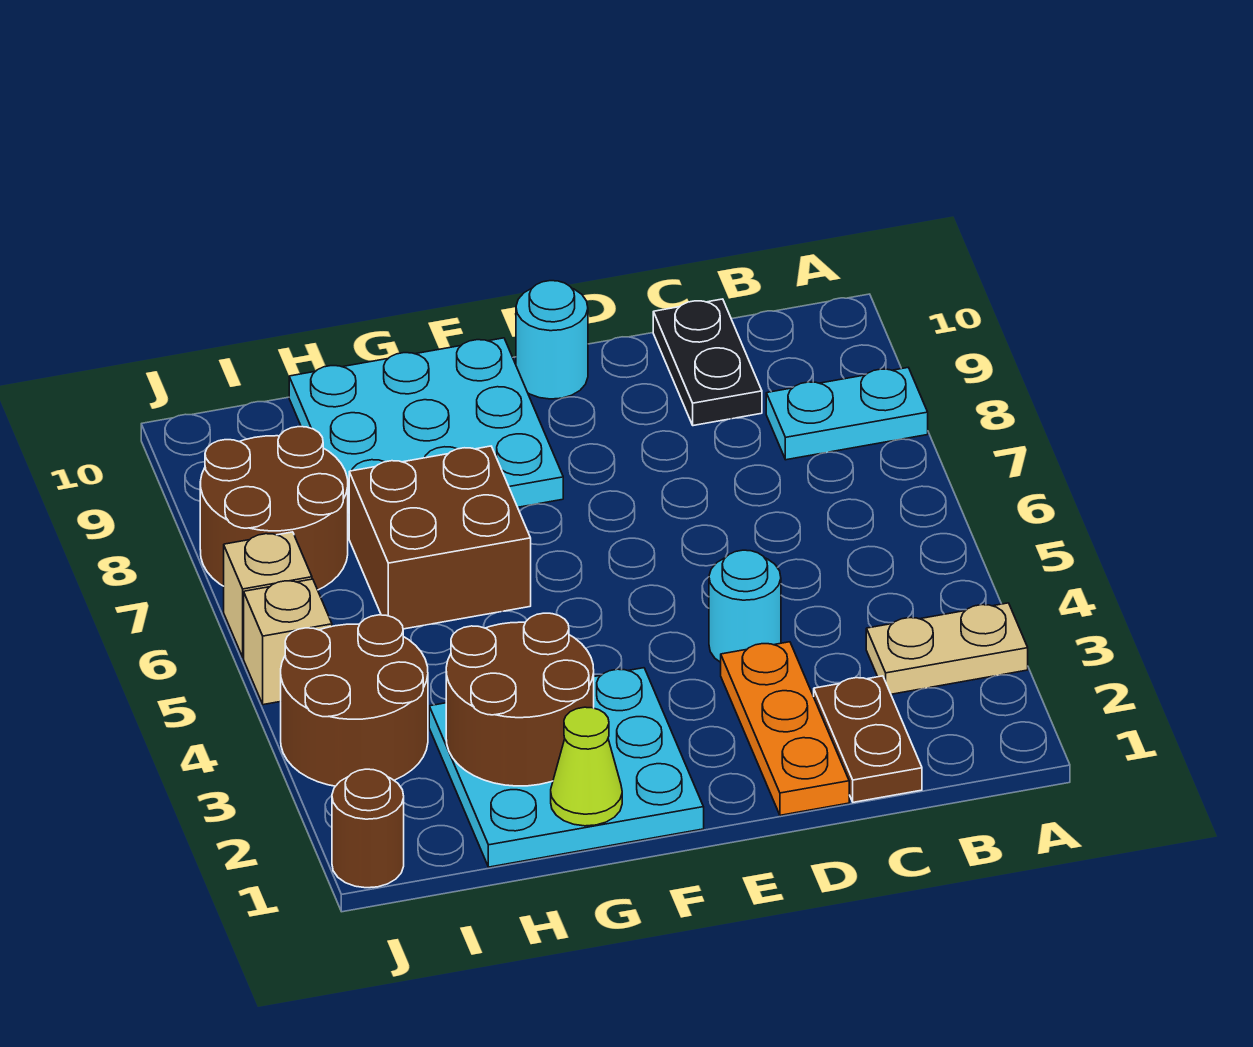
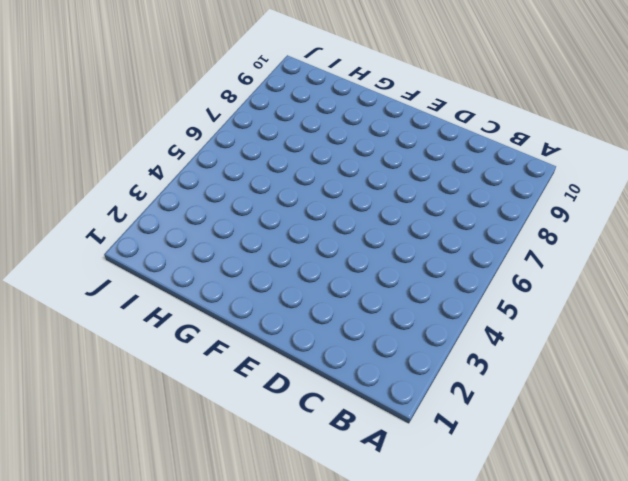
none -> tan plate A3:B3 level 1
none -> cyan plate A8:B8 level 1
none -> brown plate C1:C2 level 1

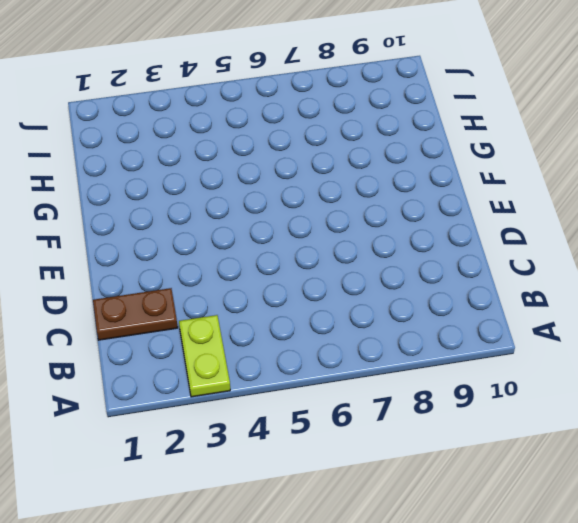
lime plate A3:B3 level 1 -> tan plate A3:B3 level 1
none -> cyan plate A8:B8 level 1
none -> black plate C9:C10 level 1
none -> orange plate D1:D3 level 1

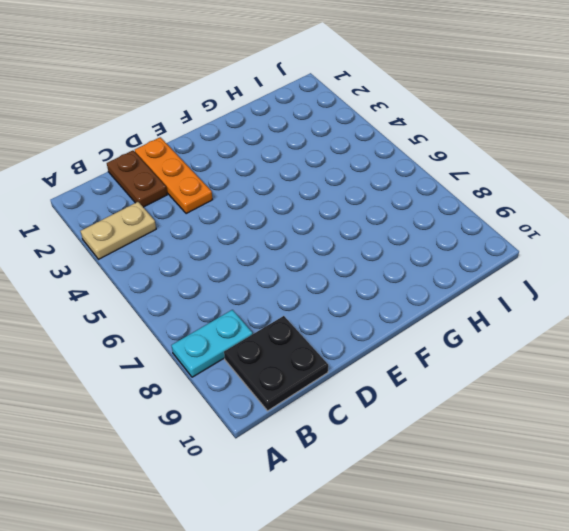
black plate B9:C10 level 1 -> black plate C9:C10 level 1
none -> cyan round brick D4 level 1
none -> cyan round brick E10 level 1
none -> cyan plate F1:H3 level 1

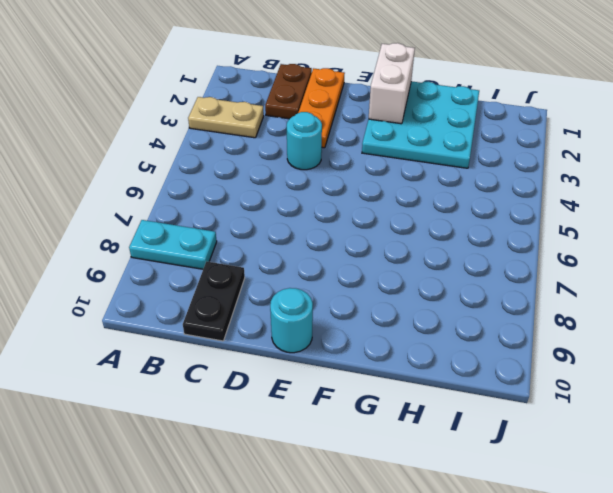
white brick F1:F2 level 2 -> none
none -> cyan plate F8:H10 level 1
none -> brown brick G6:H7 level 1
none -> brown round brick I3:J4 level 1

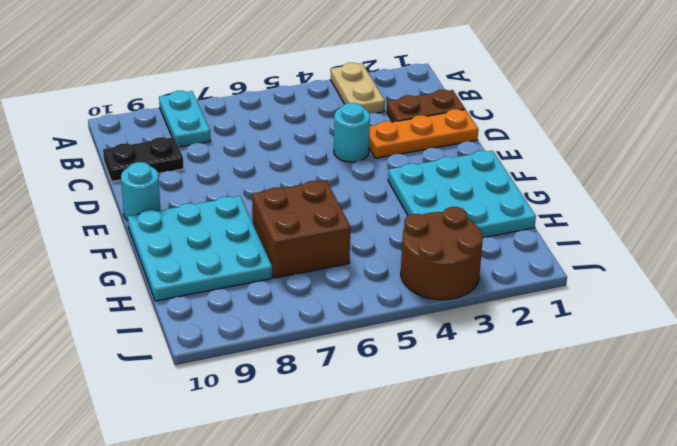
none -> brown round brick I7:J8 level 1
none -> brown round brick J1 level 1
none -> tan brick J5 level 1

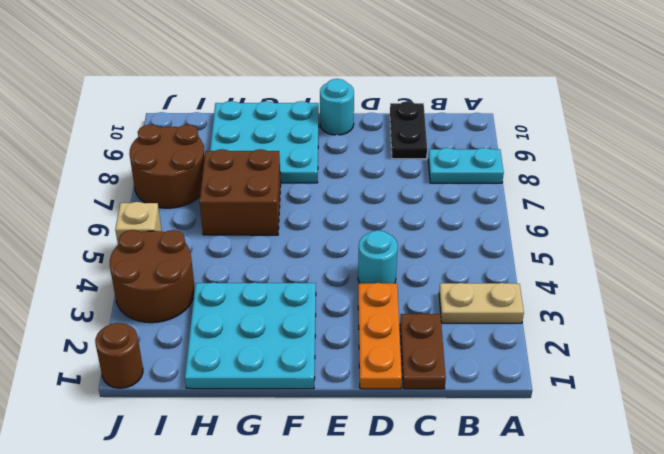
none -> tan brick J6 level 1
none -> lime cone G1 level 2
none -> brown round brick G2:H3 level 2

